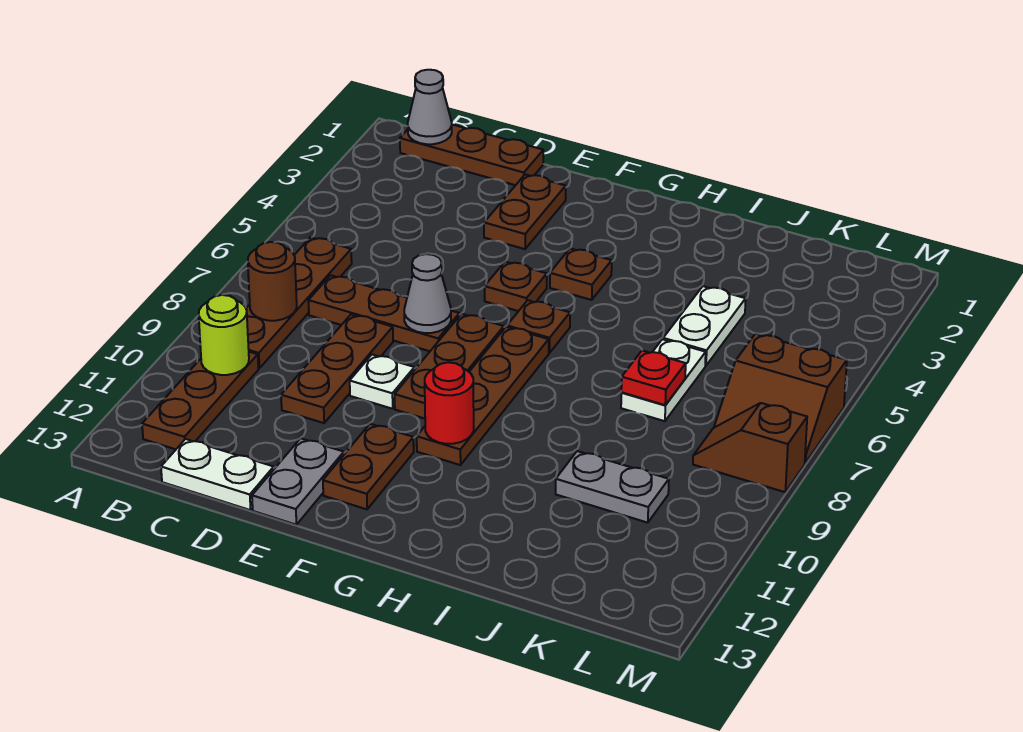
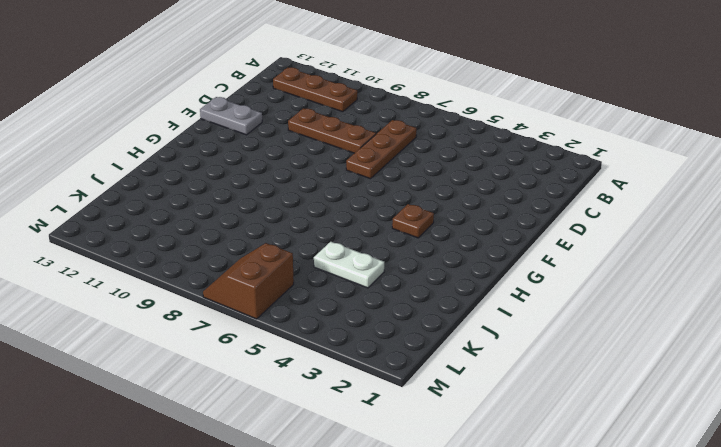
none -> brown plate B1:D1 level 1
none -> brown plate B6:B9 level 1
none -> white plate C13:D13 level 1

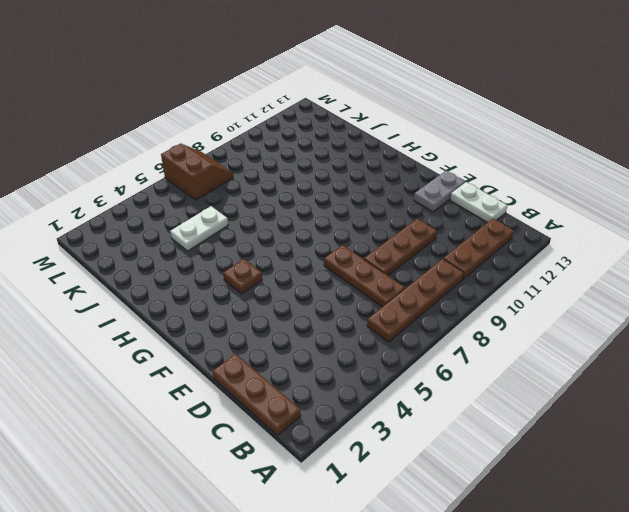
none -> brown plate E2:E3 level 1
none -> white plate E9 level 1
none -> brown plate F5 level 1

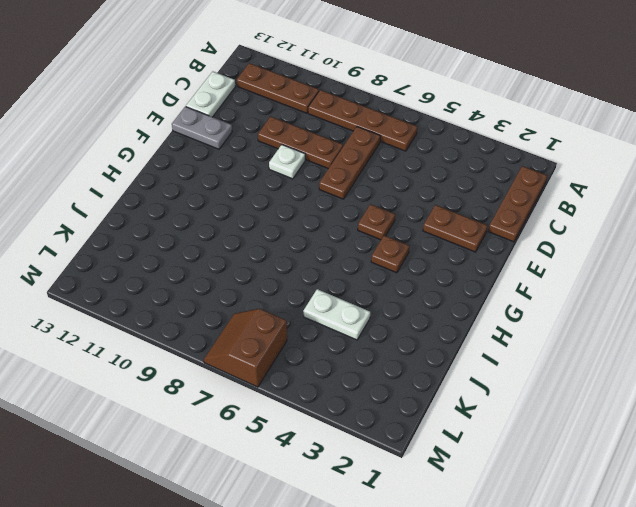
none -> brown plate F7:F9 level 1
none -> brown plate F11:F12 level 1
none -> brown plate G6 level 1

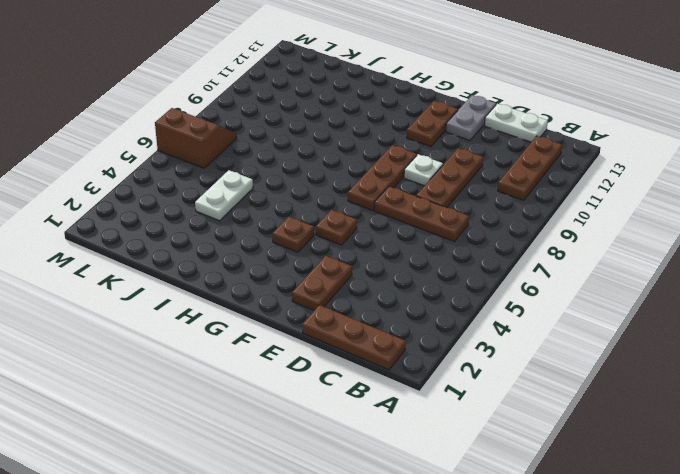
none -> brown plate B6:B9 level 1
none -> brown plate G6 level 1
none -> brown plate G7:G10 level 1

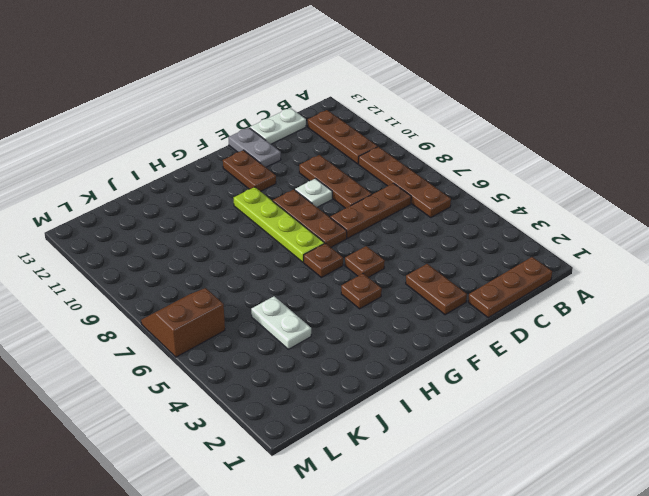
lime plate G7:G10 level 1 -> brown plate G7:G10 level 1
none -> white plate J6:J7 level 1
none -> grey plate J10:K10 level 1
none -> brown slope L8:M8 level 1 top M

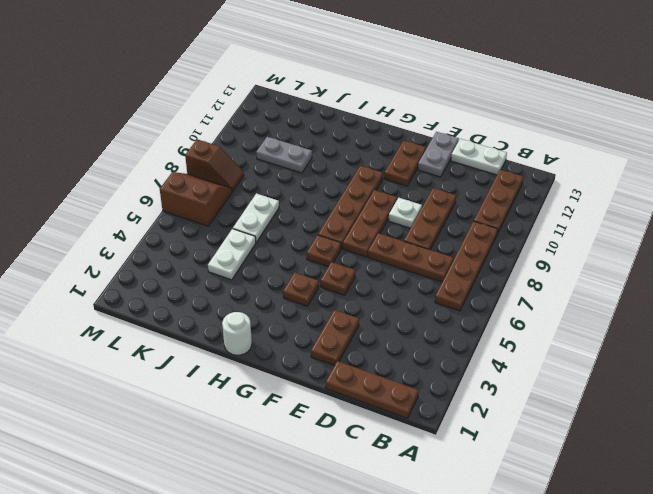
white round brick H1 level 1 -> none
none -> grey cone B1 level 2
none -> brown round brick B8 level 2
none -> lime round brick B10 level 2

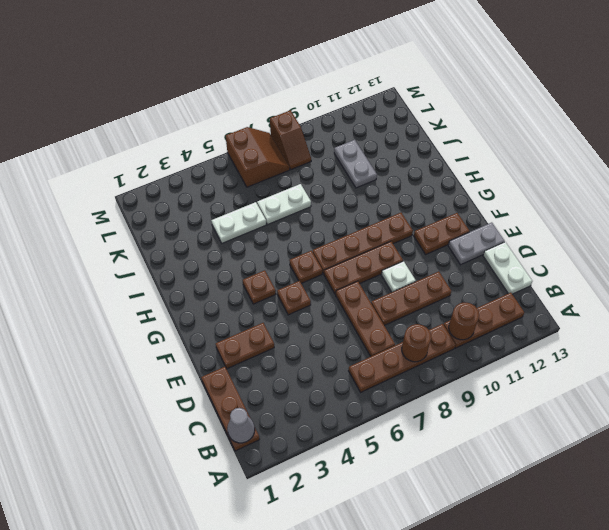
brown round brick B10 level 2 -> lime round brick B10 level 2
none -> grey cone E7 level 2
none -> red round brick G10 level 2
none -> red plate J7 level 2

